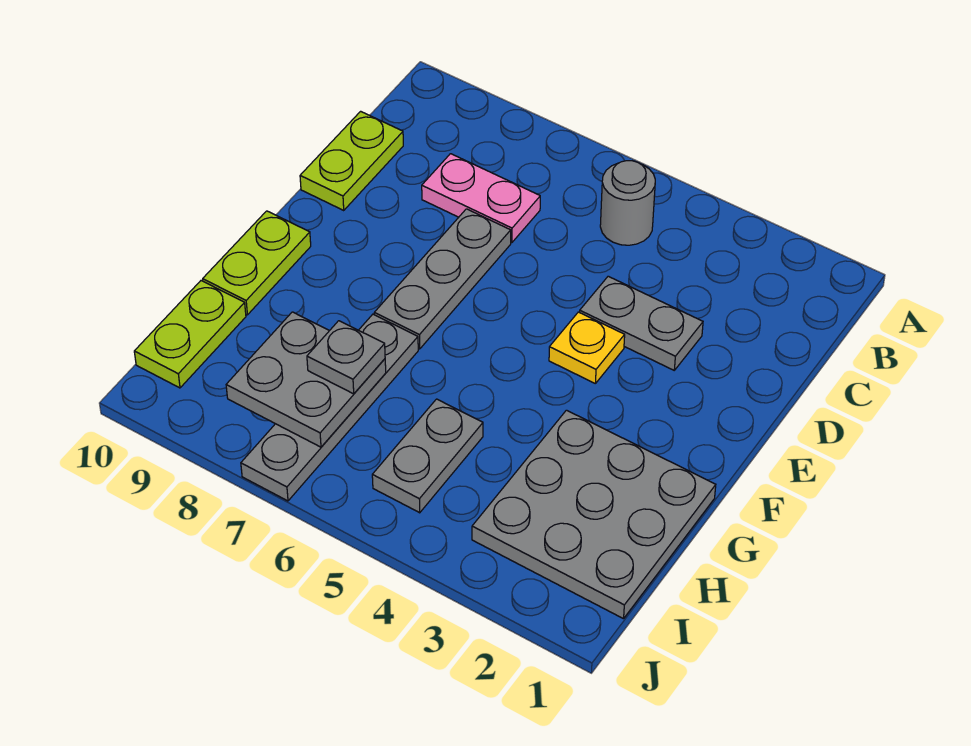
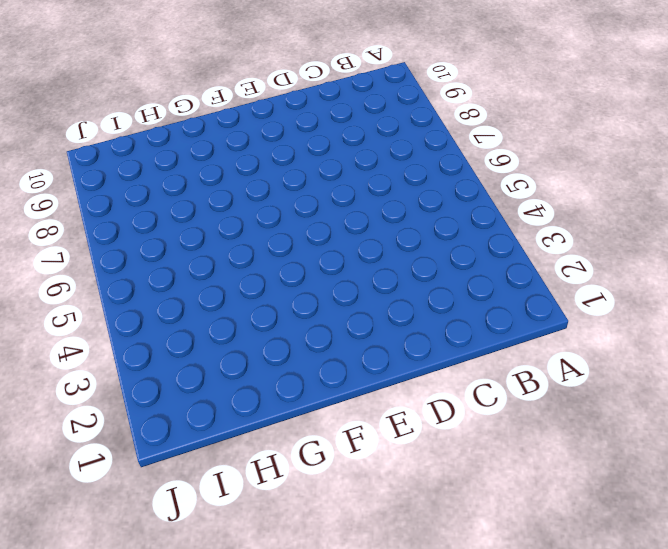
none -> grey round brick B5 level 1
none -> pink plate C7:C8 level 1
none -> lime plate C10:D10 level 1

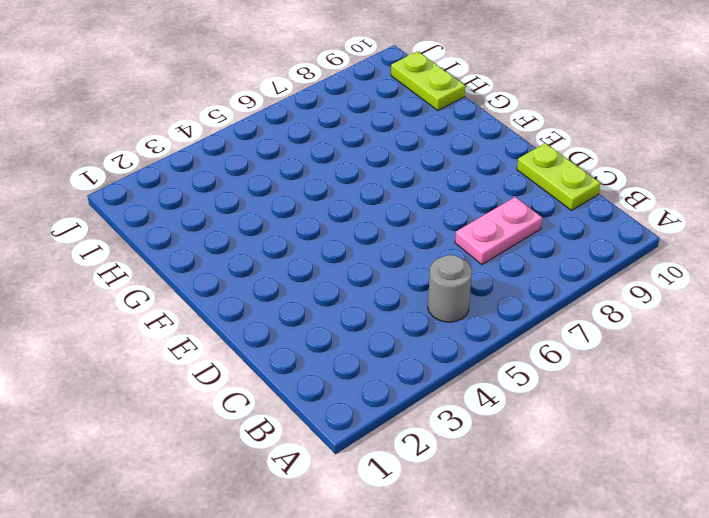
none -> grey plate D3:D4 level 1
none -> grey plate D7:F7 level 1
none -> yellow plate E4 level 1

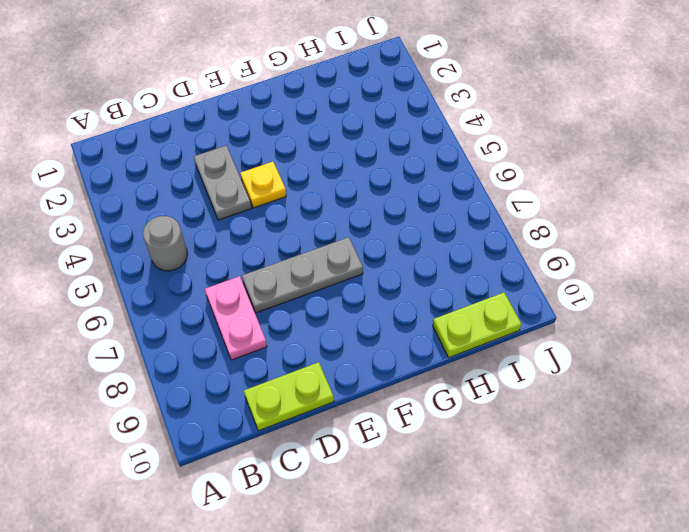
none -> lime plate F10:G10 level 1
none -> grey plate G1:I3 level 1
none -> grey plate G7:J7 level 1

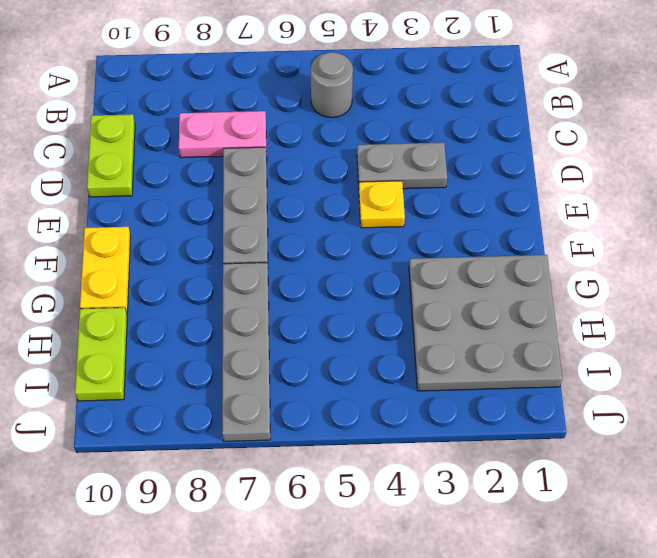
yellow plate F10:G10 level 1 -> lime plate F10:G10 level 1
none -> grey plate H5:I5 level 1
none -> grey plate H7:I8 level 2
none -> grey plate H7 level 3

